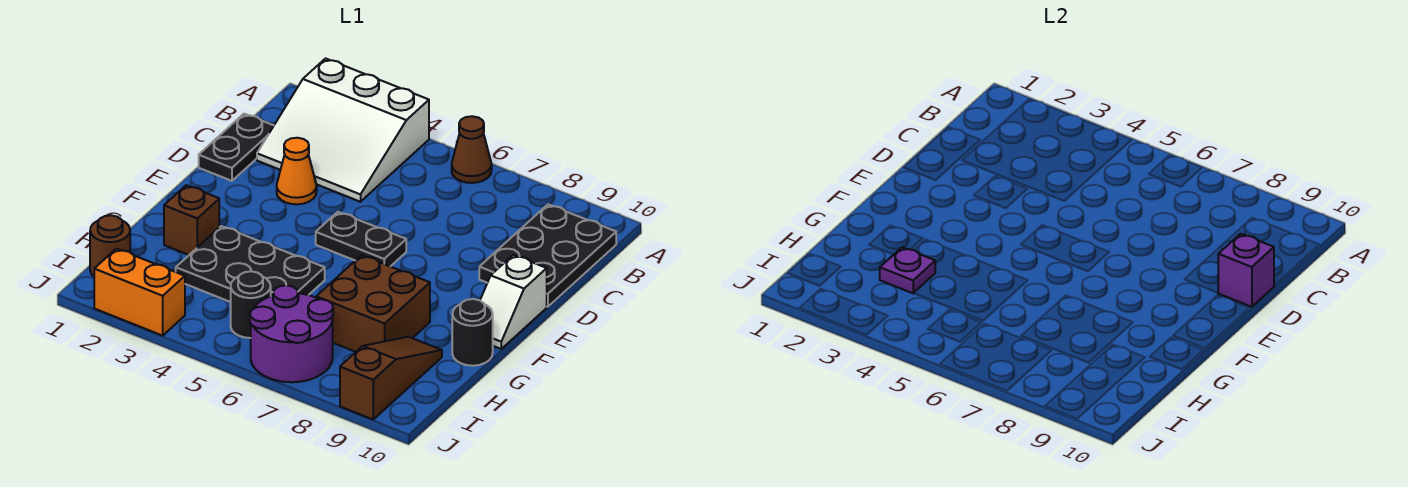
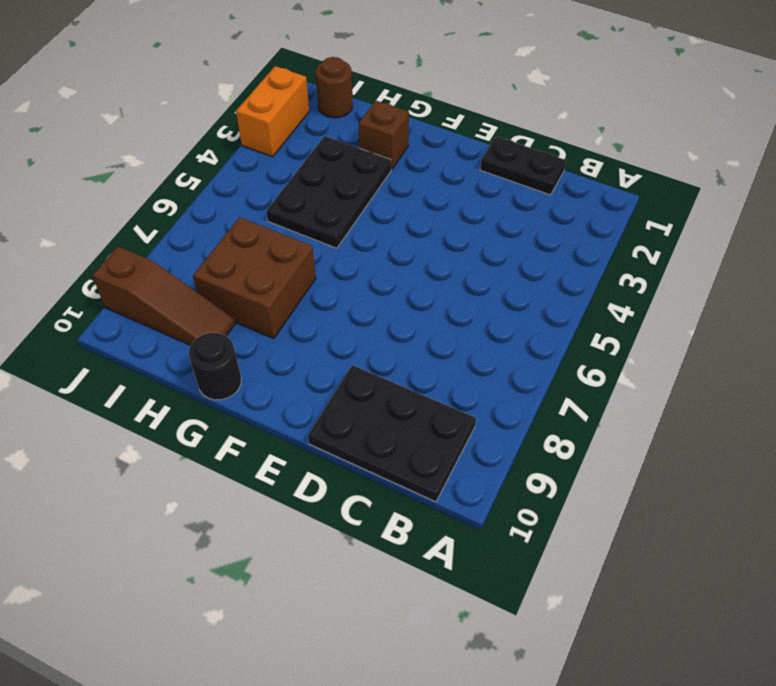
none -> white slope A2:C4 level 1 top A
none -> brown cone A6 level 1
none -> orange cone D3 level 1

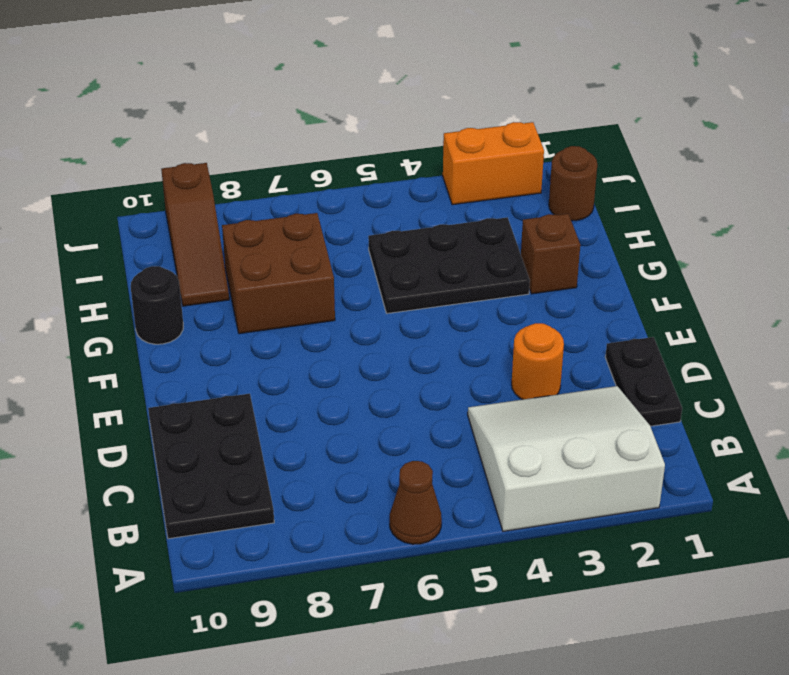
orange round brick D3 level 1 -> orange cone D3 level 1
none -> black plate E5:E6 level 1
none -> white slope E10:F10 level 1 top E
none -> black round brick I5 level 1

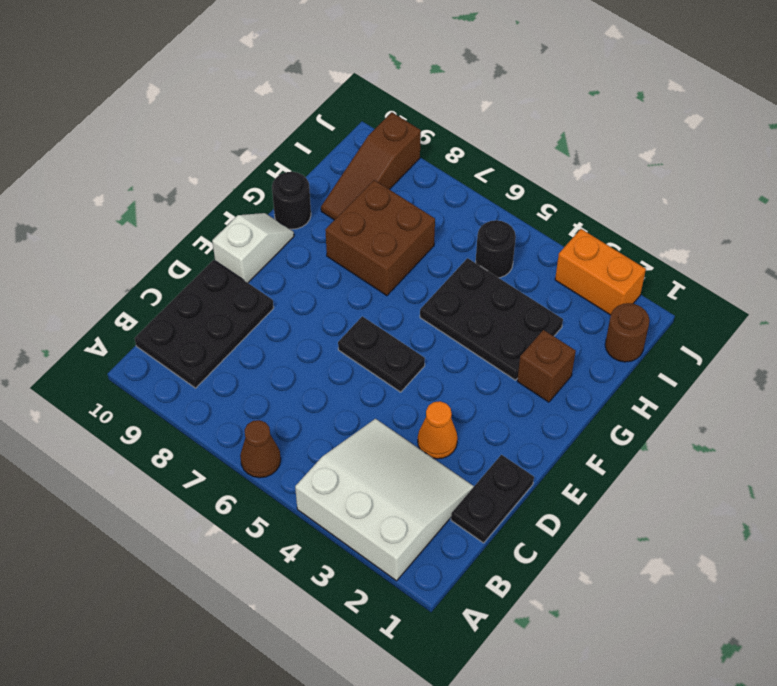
none -> purple round brick I6:J7 level 1
none -> purple brick D10 level 2
none -> purple plate H3 level 2

